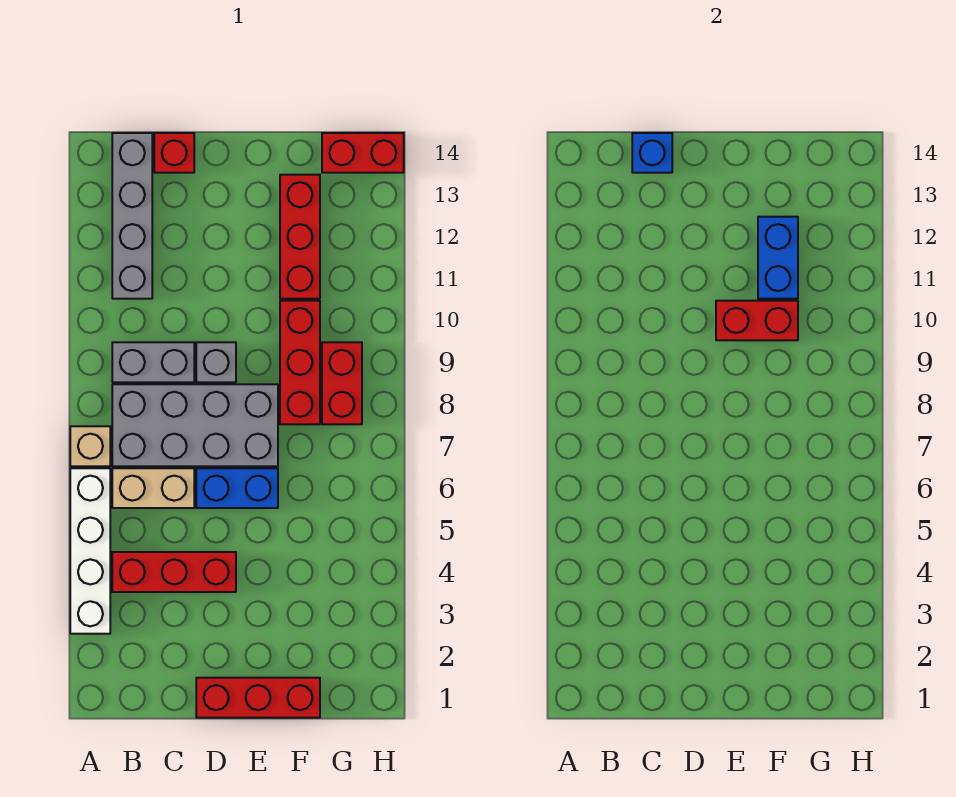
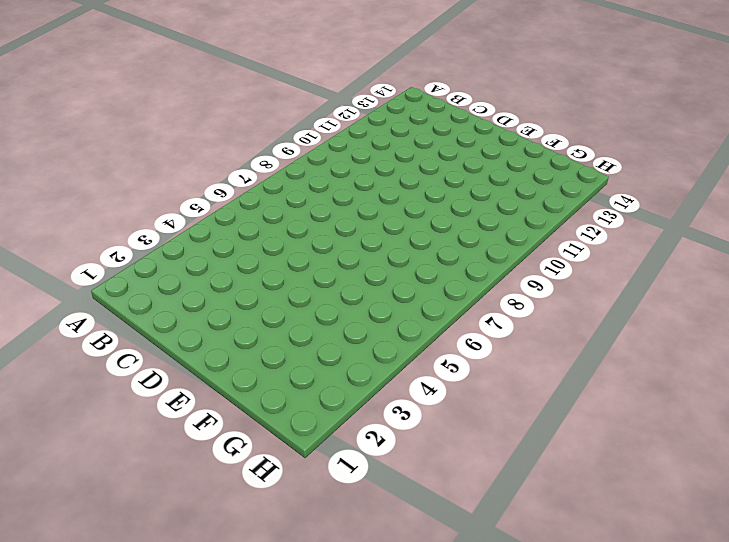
none -> white brick A3:A6 level 1
none -> tan brick A7 level 1
none -> red brick B4:D4 level 1

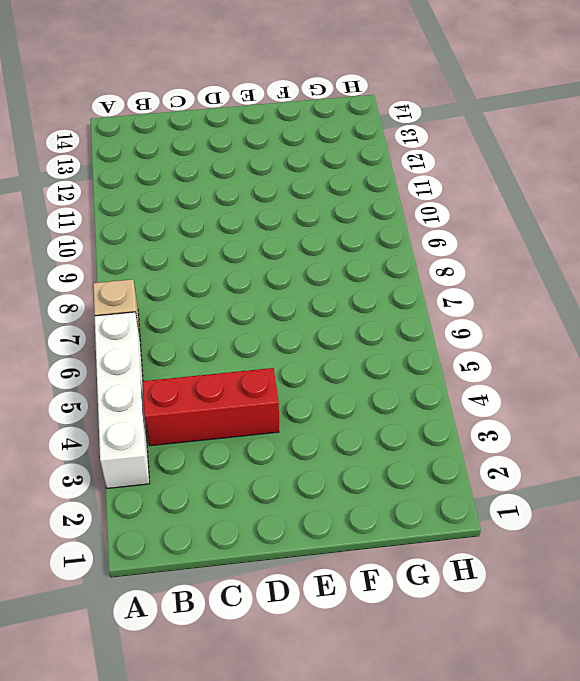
none -> tan brick B6:C6 level 1
none -> grey brick B7:E8 level 1
none -> grey brick B9:C9 level 1

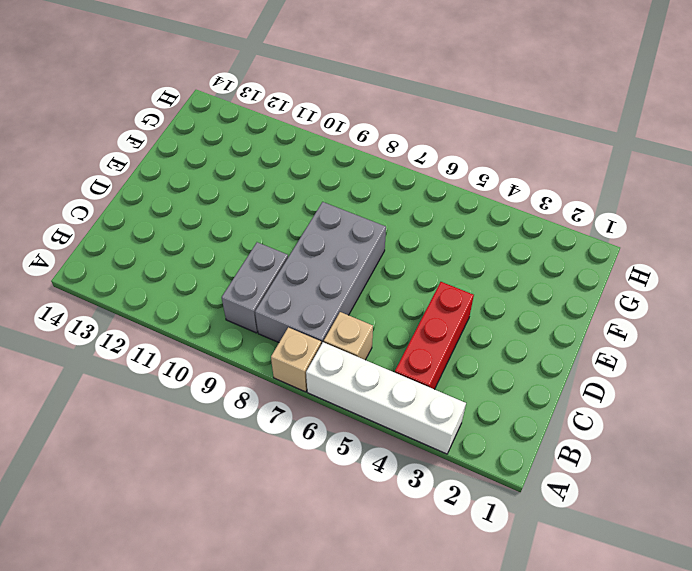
tan brick B6 level 1 -> tan brick B6:C6 level 1
none -> grey brick B11:B14 level 1
none -> red brick C14 level 1
none -> red brick D1:F1 level 1

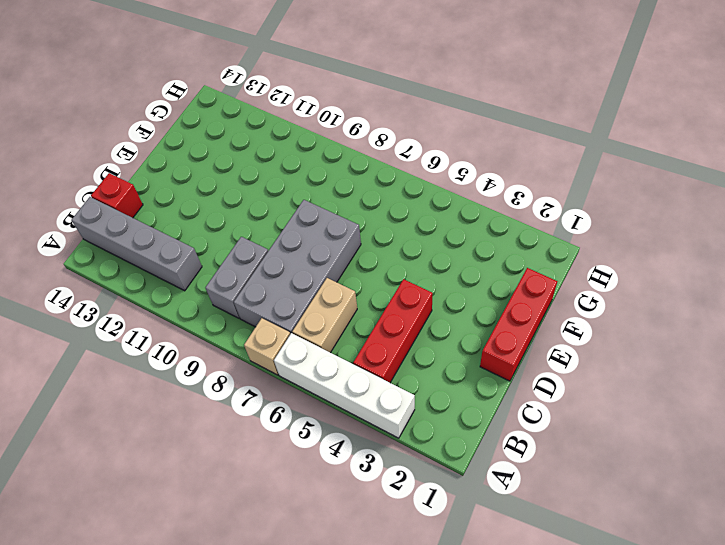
none -> blue brick D6:E6 level 1
none -> grey brick D9 level 1
none -> red brick F8:F10 level 1

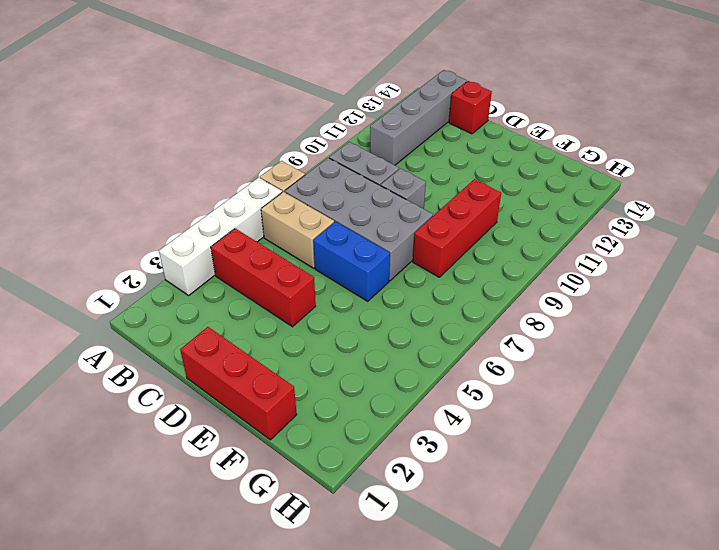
none -> red brick F11:F13 level 1
none -> red brick G8:G9 level 1
none -> red brick G14:H14 level 1

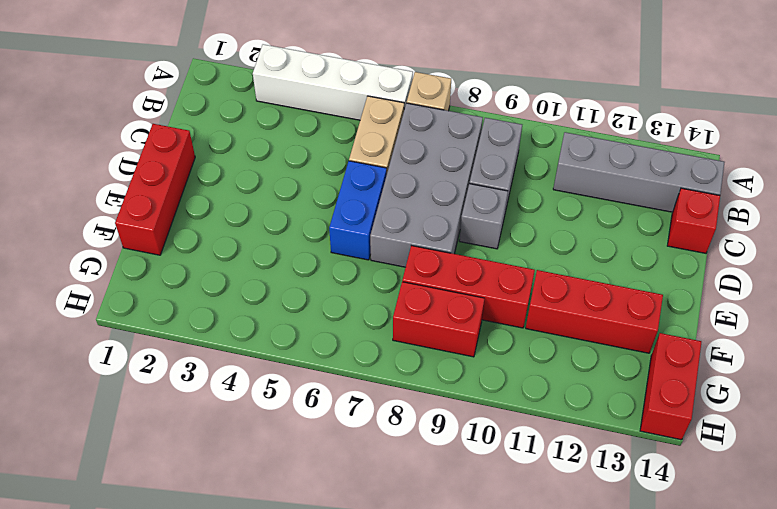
none -> red brick B4:D4 level 1
none -> blue brick C14 level 2
none -> red brick E10:F10 level 2

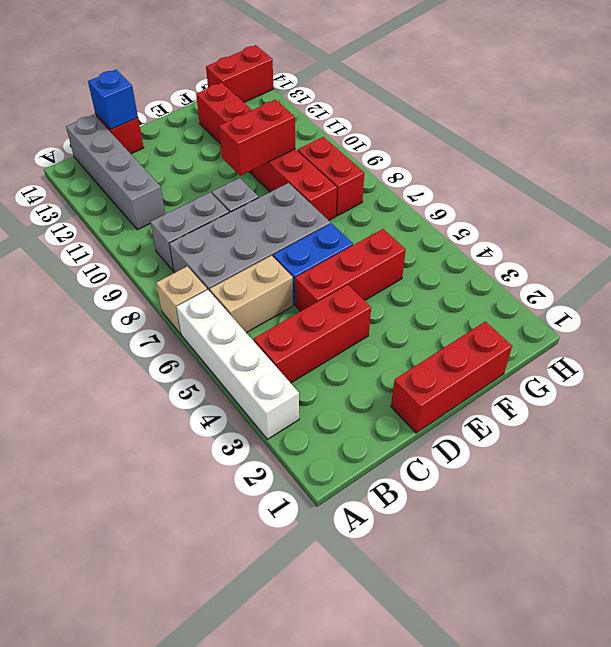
red brick D5:F5 level 1 -> none
none -> blue brick F11:F12 level 2

